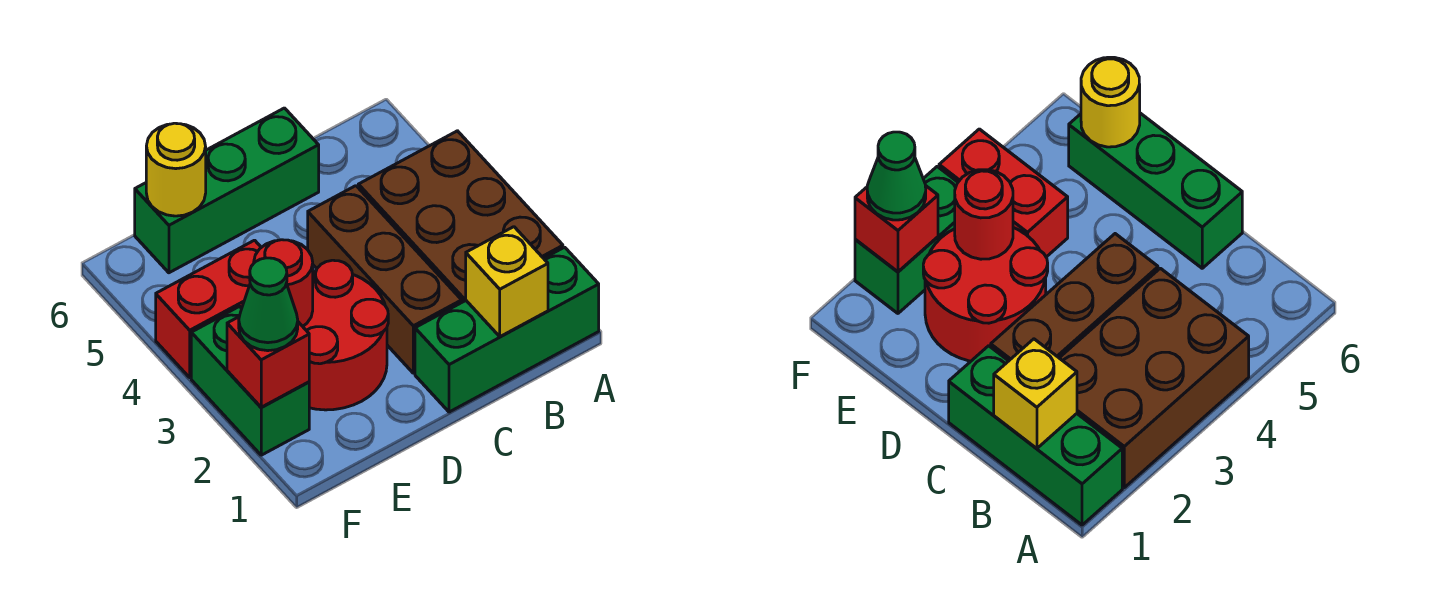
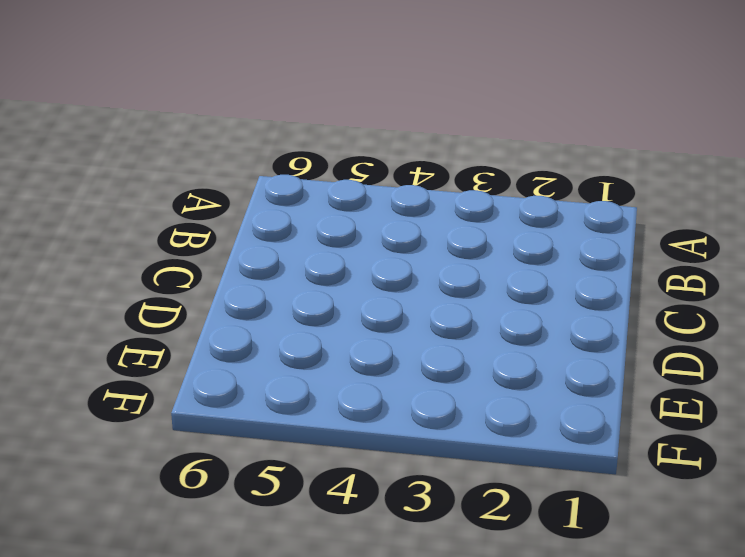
none -> green brick A1:C1 level 1
none -> brown brick A2:B4 level 1
none -> brown brick C2:C4 level 1

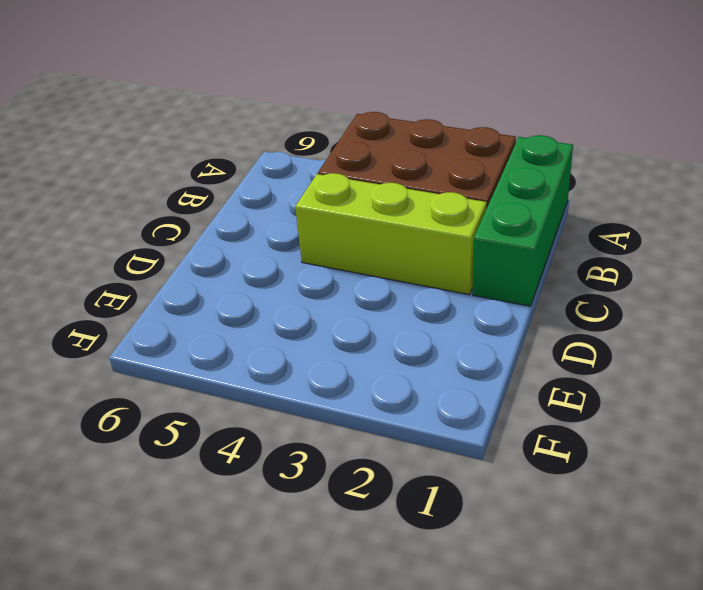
lime brick C2:C4 level 1 -> brown brick C2:C4 level 1
none -> green brick C6:E6 level 1
none -> red round brick D2:E3 level 1
none -> red brick E4:F4 level 1

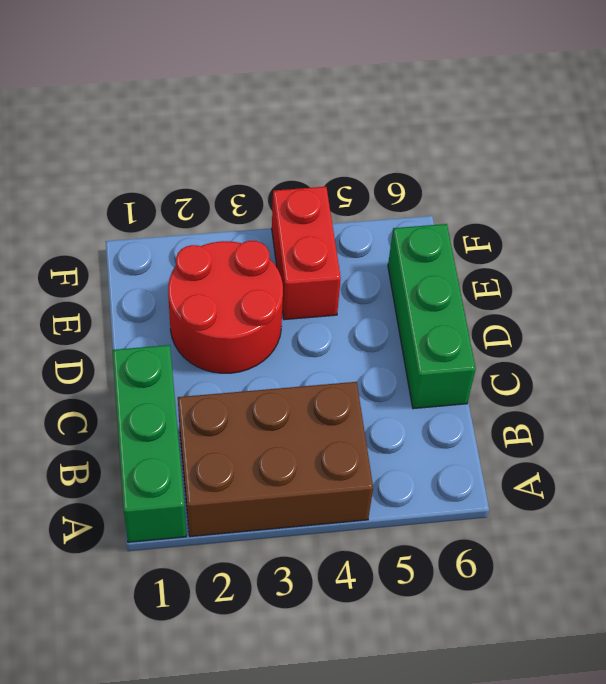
none -> brown brick C2:C4 level 1
none -> green brick F2:F3 level 1
none -> yellow brick B1 level 2

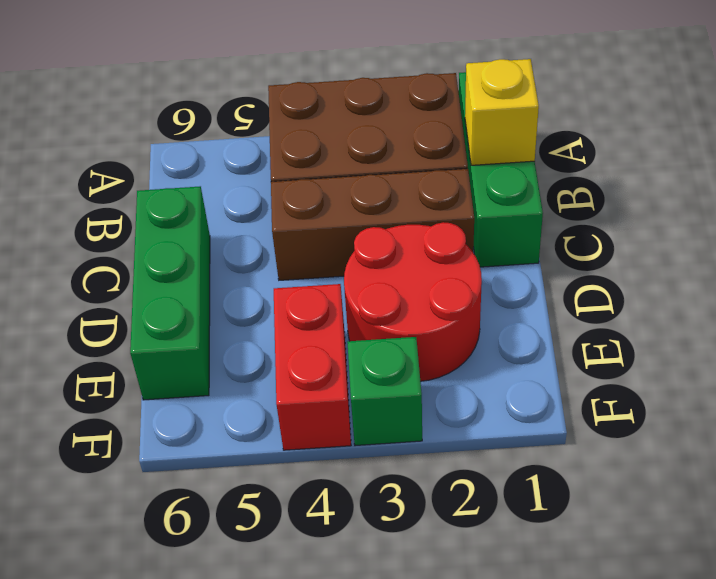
green brick F3 level 1 -> green brick F2:F3 level 1
none -> red round brick E3 level 2
none -> yellow round brick E6 level 2
none -> red brick F2 level 2

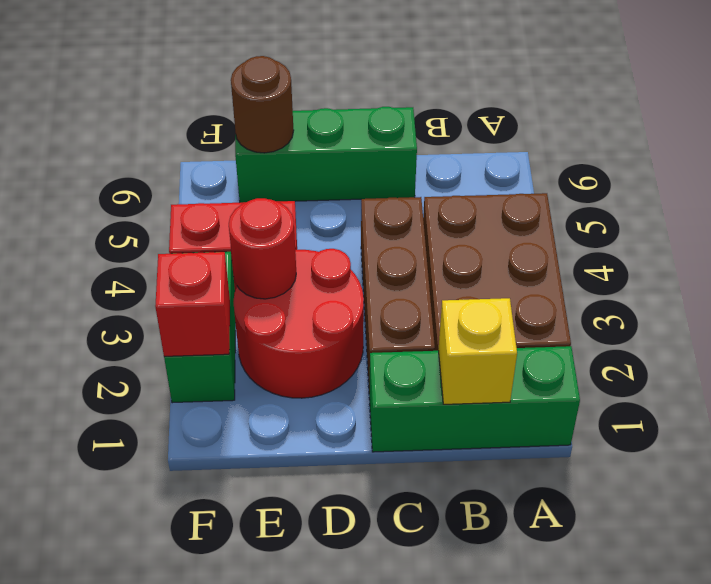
brown round brick E6 level 2 -> yellow round brick E6 level 2
none -> green cone F2 level 3

